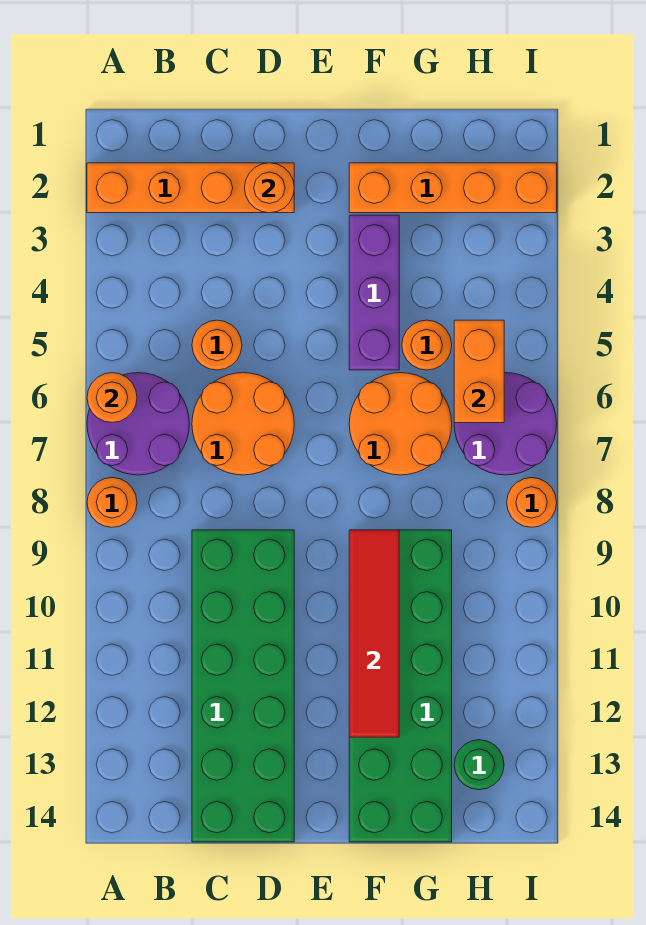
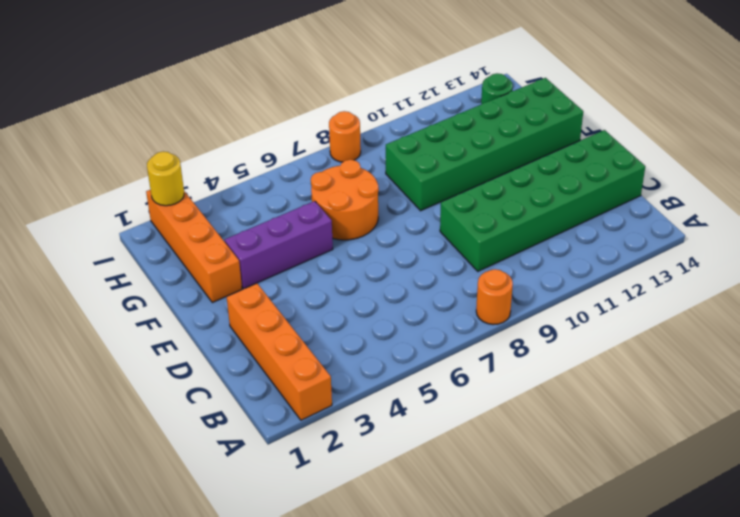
yellow round brick I2 level 2 -> none
none -> purple round brick A6:B7 level 1
none -> orange round brick C5 level 1
none -> orange round brick C6:D7 level 1

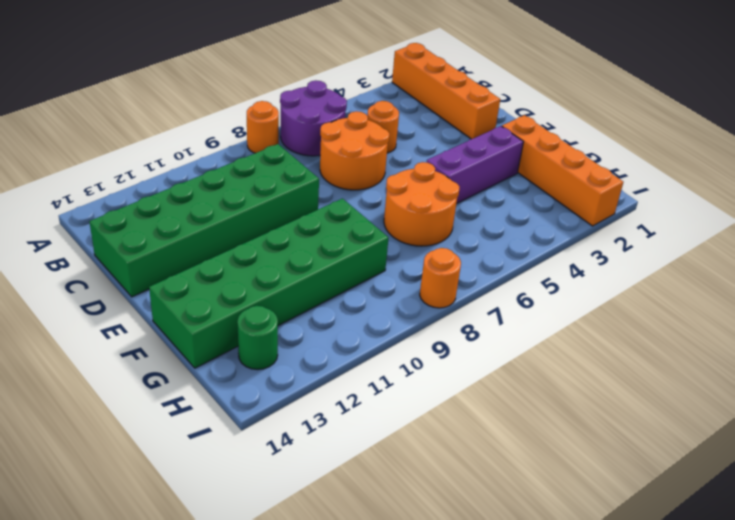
none -> orange round brick G5 level 1
none -> purple round brick H6:I7 level 1
none -> orange round brick A6 level 2

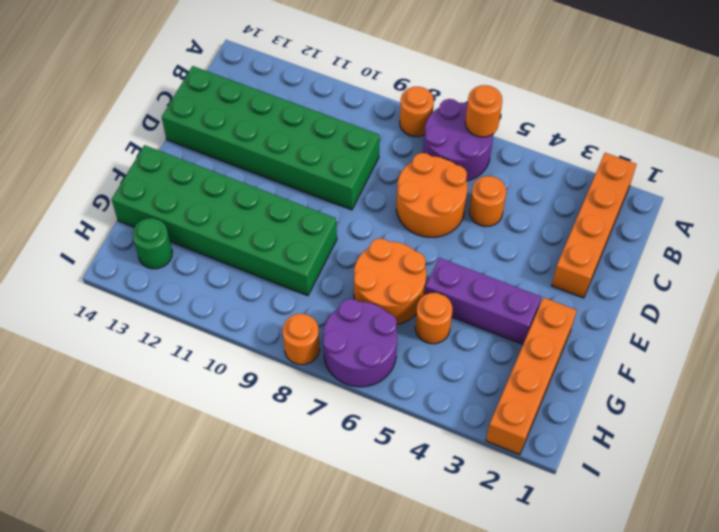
none -> orange round brick D2 level 2
none -> red tile F9:F12 level 2
none -> orange brick H5:H6 level 2

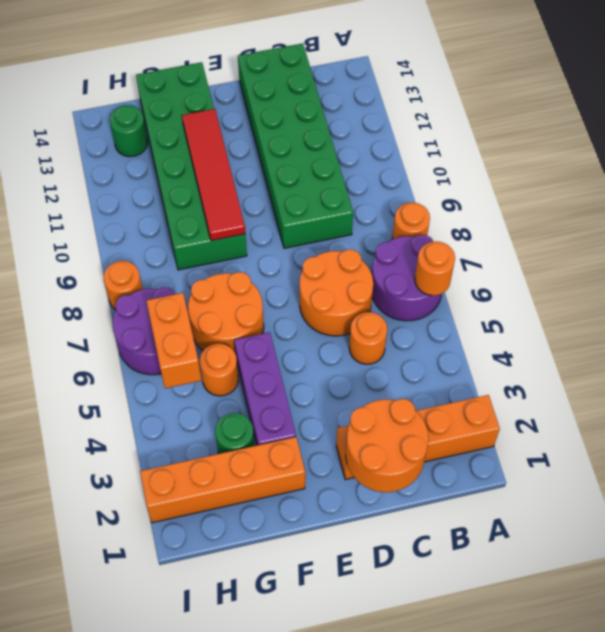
orange round brick C1:D2 level 2 -> orange round brick D2 level 2
green round brick G3 level 1 -> none

